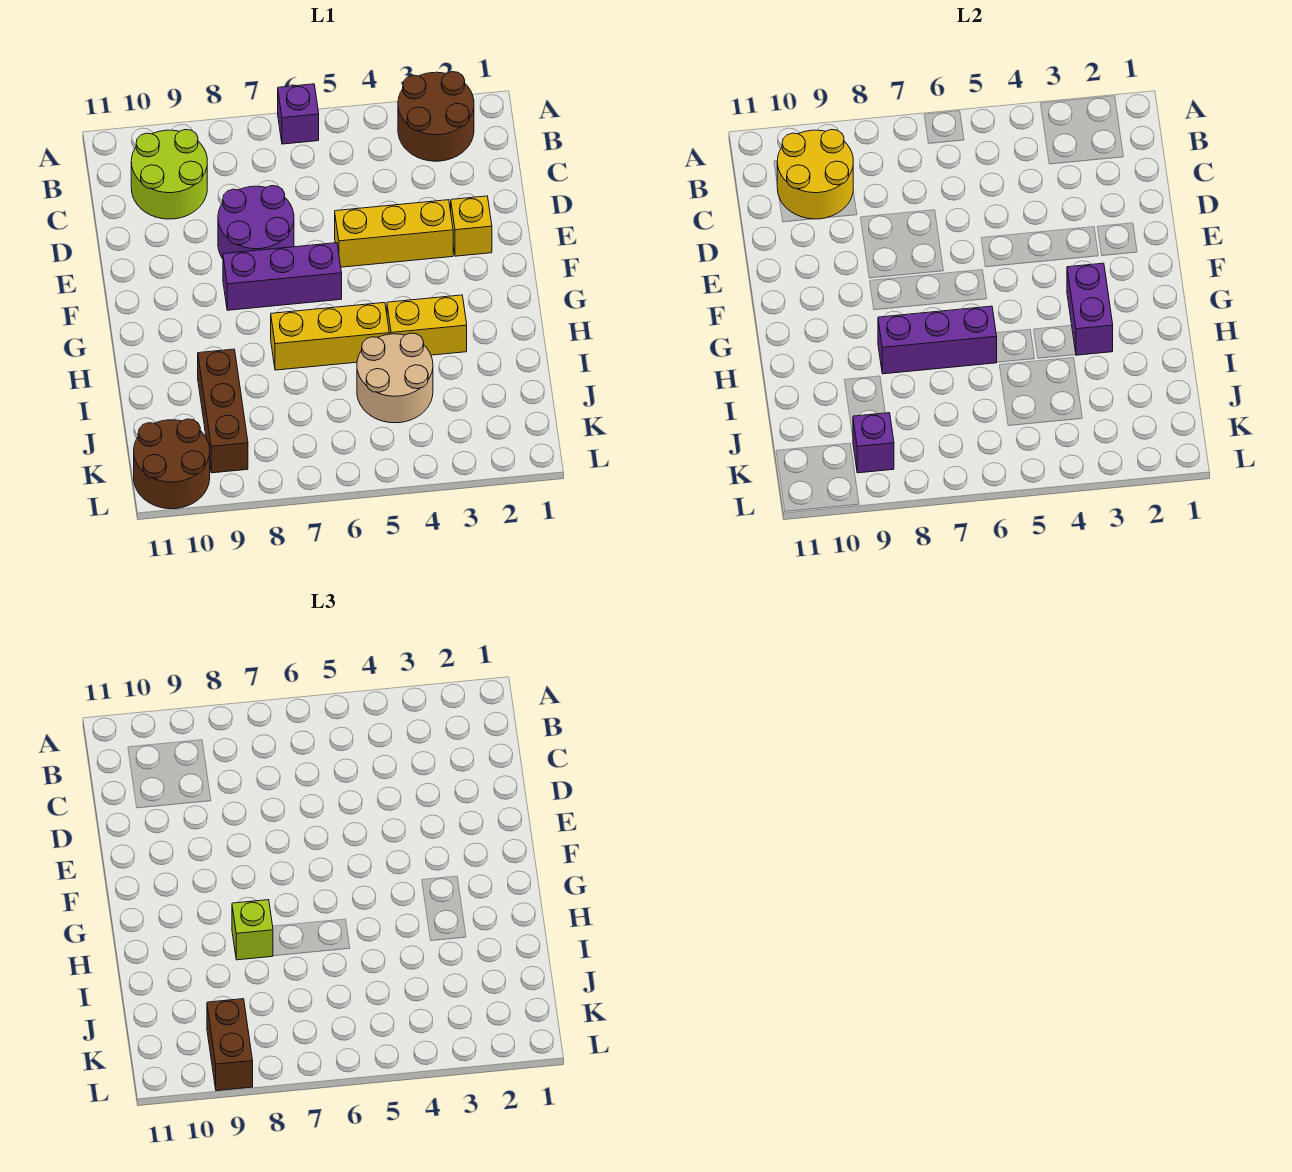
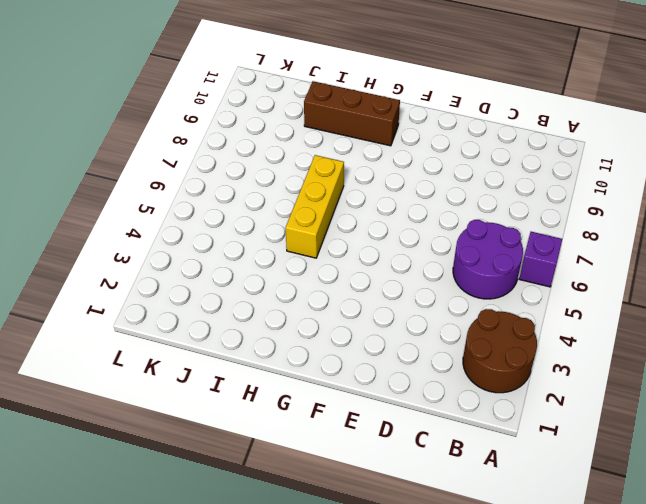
purple round brick B5:C6 level 1 -> purple round brick D7:E8 level 1
brown brick G10:I10 level 1 -> brown brick I9:K9 level 1
none -> lime round brick B9:C10 level 1
none -> yellow brick E2 level 1
none -> yellow brick E3:E5 level 1

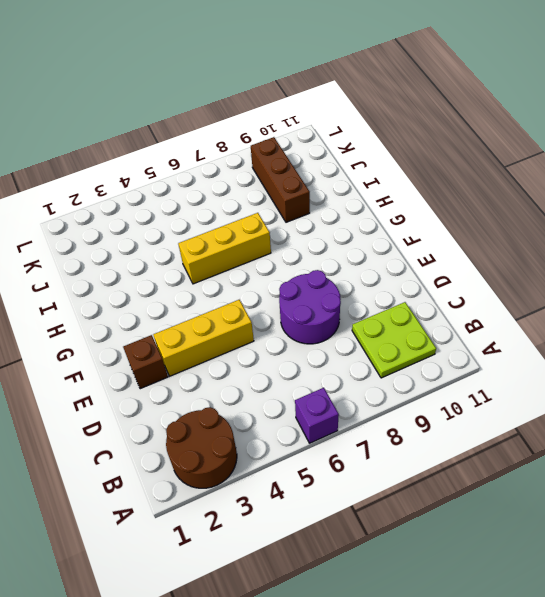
lime plate B9:C10 level 1 -> lime round brick B9:C10 level 1
brown brick E2 level 1 -> yellow brick E2 level 1
none -> purple brick F6:F8 level 1
none -> yellow brick H3:H4 level 1
none -> tan round brick I4:J5 level 1

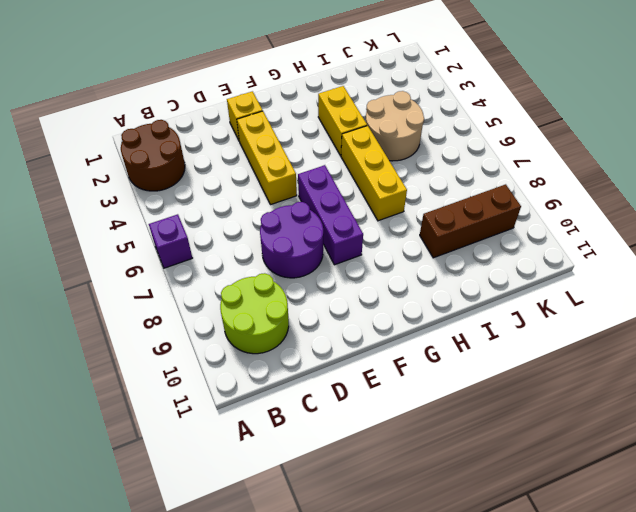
none -> brown round brick K10:L11 level 1
none -> yellow round brick B9:C10 level 2
none -> purple brick G3:H3 level 2

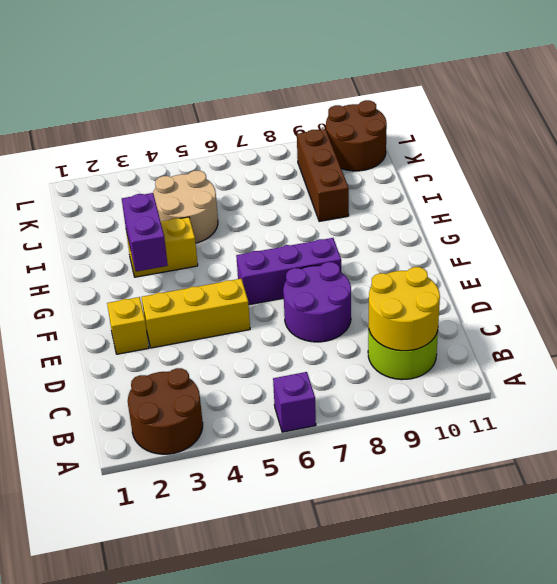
none -> yellow brick H5:H7 level 1
none -> purple brick H6:H8 level 2
none -> purple brick K9 level 2

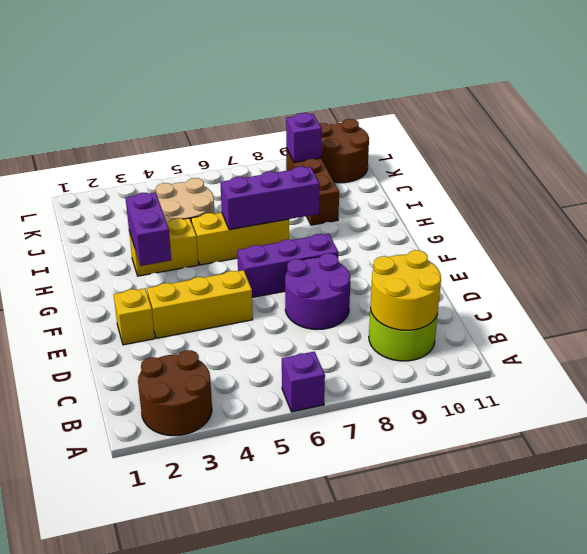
none -> lime brick H8 level 3
none -> brown brick K9:L9 level 3

